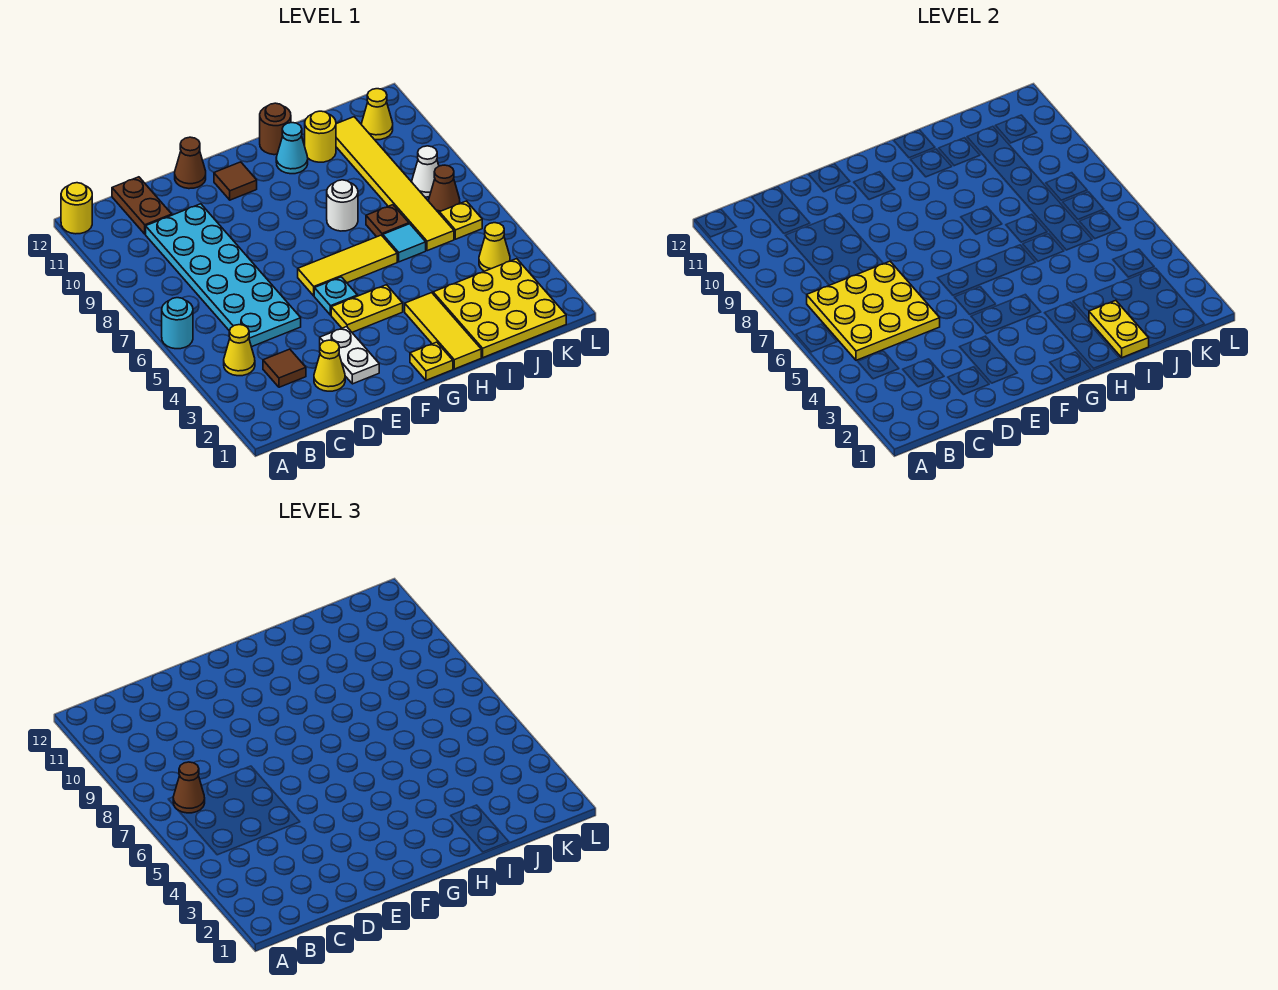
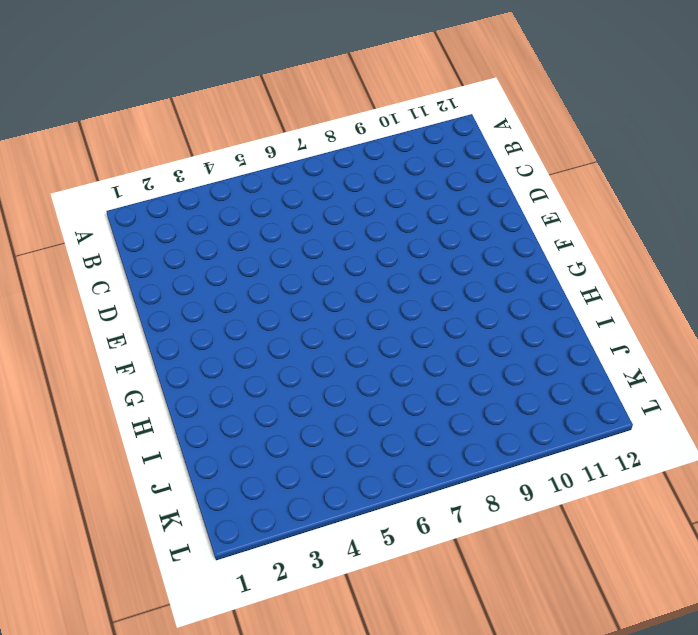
none -> cyan round brick A6 level 1
none -> yellow round brick A12 level 1
none -> yellow cone B4 level 1
none -> brown tile C3 level 1

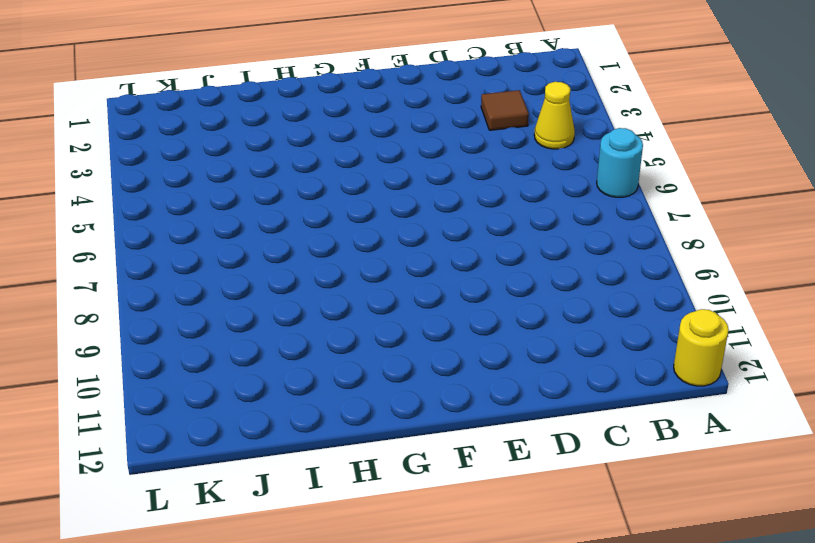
none -> cyan plate C5:D10 level 1
none -> brown plate C11:C12 level 1
none -> yellow cone D2 level 1
none -> white plate E2:E3 level 1

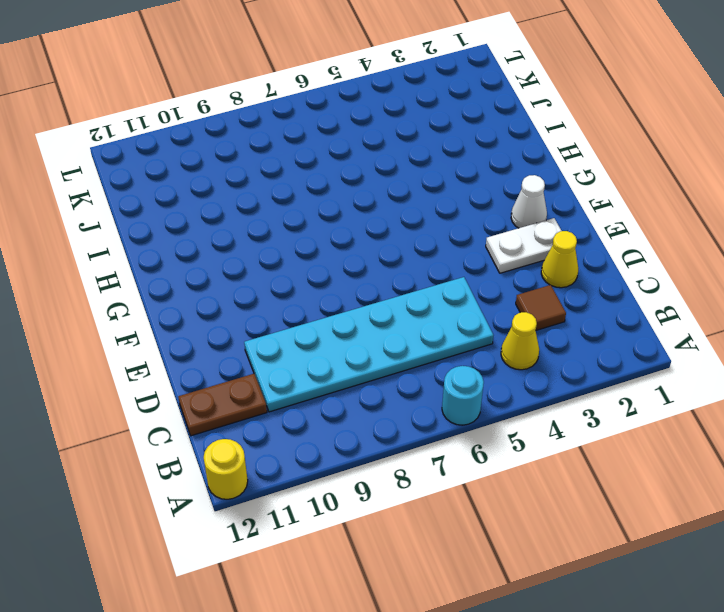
white cone F2 level 1 -> white cone K8 level 1
none -> brown cone E12 level 1
none -> yellow plate F4:G4 level 1
none -> cyan plate F5 level 1
none -> yellow tile F6:H6 level 1

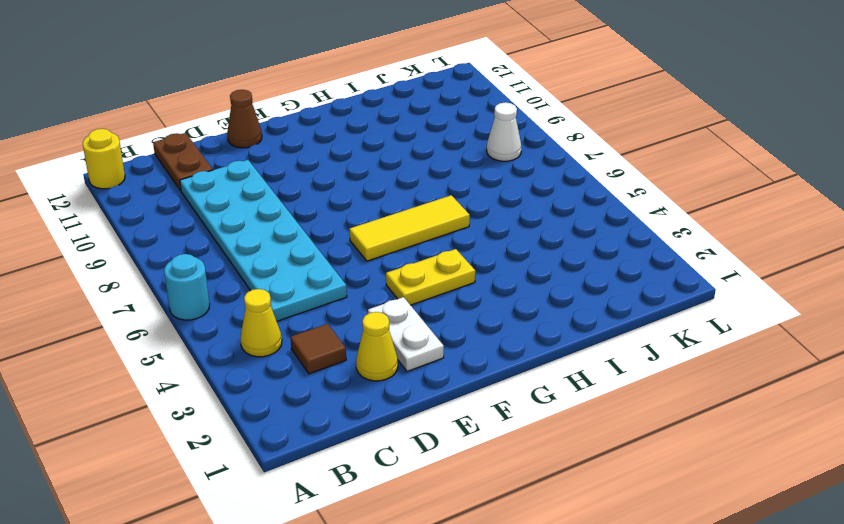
none -> cyan plate F5 level 1
none -> brown tile F11 level 1
none -> yellow plate G1 level 1
none -> yellow tile H1:H3 level 1

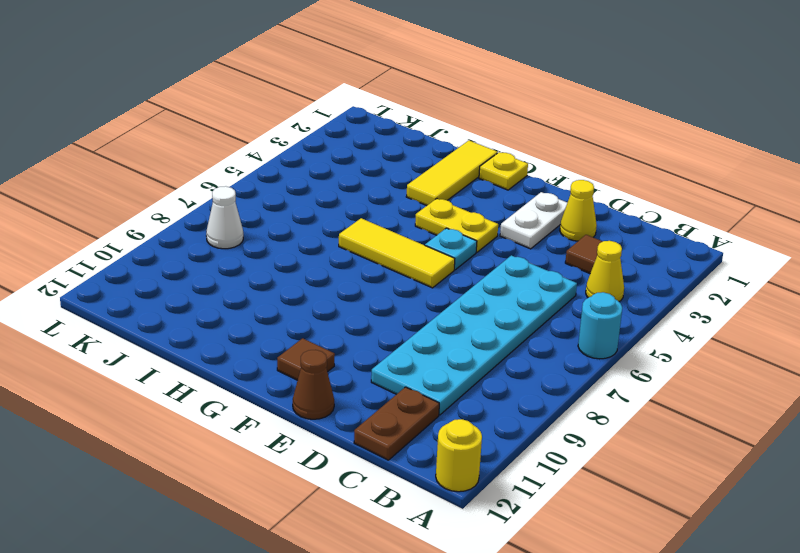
none -> white round brick H8 level 1
none -> cyan cone H11 level 1
none -> brown round brick H12 level 1
none -> yellow plate I1:K3 level 1

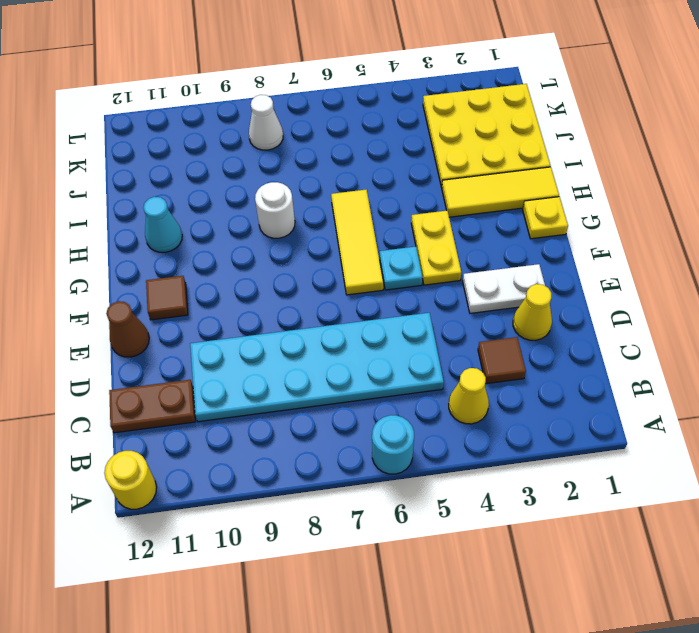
none -> brown round brick H12 level 1
none -> cyan tile I6 level 1
none -> brown plate I7 level 1
none -> yellow round brick I11 level 1

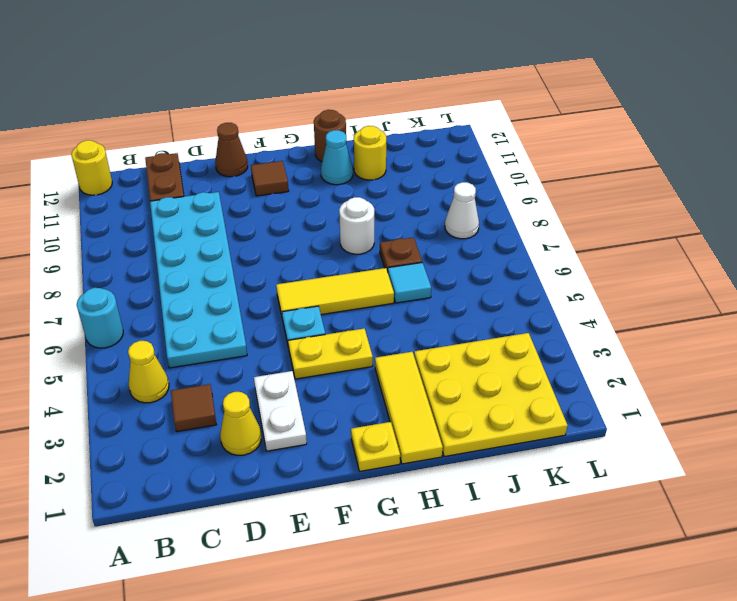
none -> yellow tile J6:J11 level 1
none -> yellow cone K4 level 1
none -> yellow plate K6 level 1
none -> brown cone K7 level 1

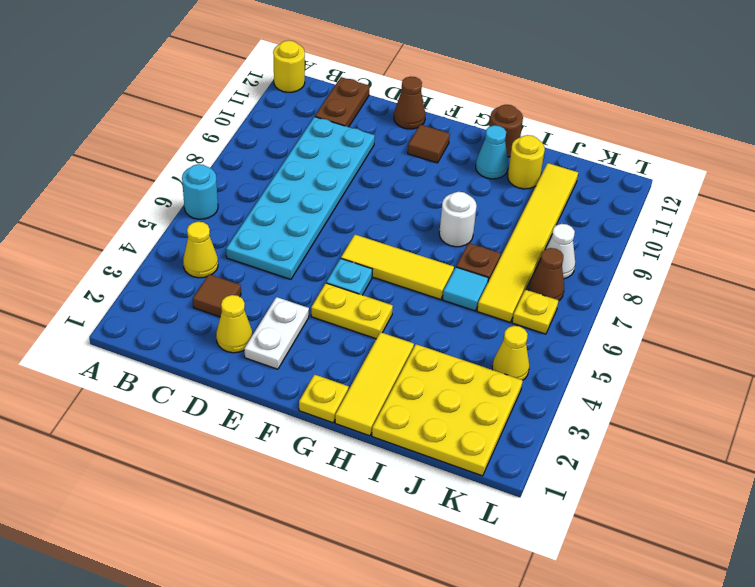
none -> yellow cone K11 level 1
none -> yellow plate B5:D7 level 2
none -> yellow plate I1:I2 level 2
none -> brown cone B7 level 3

